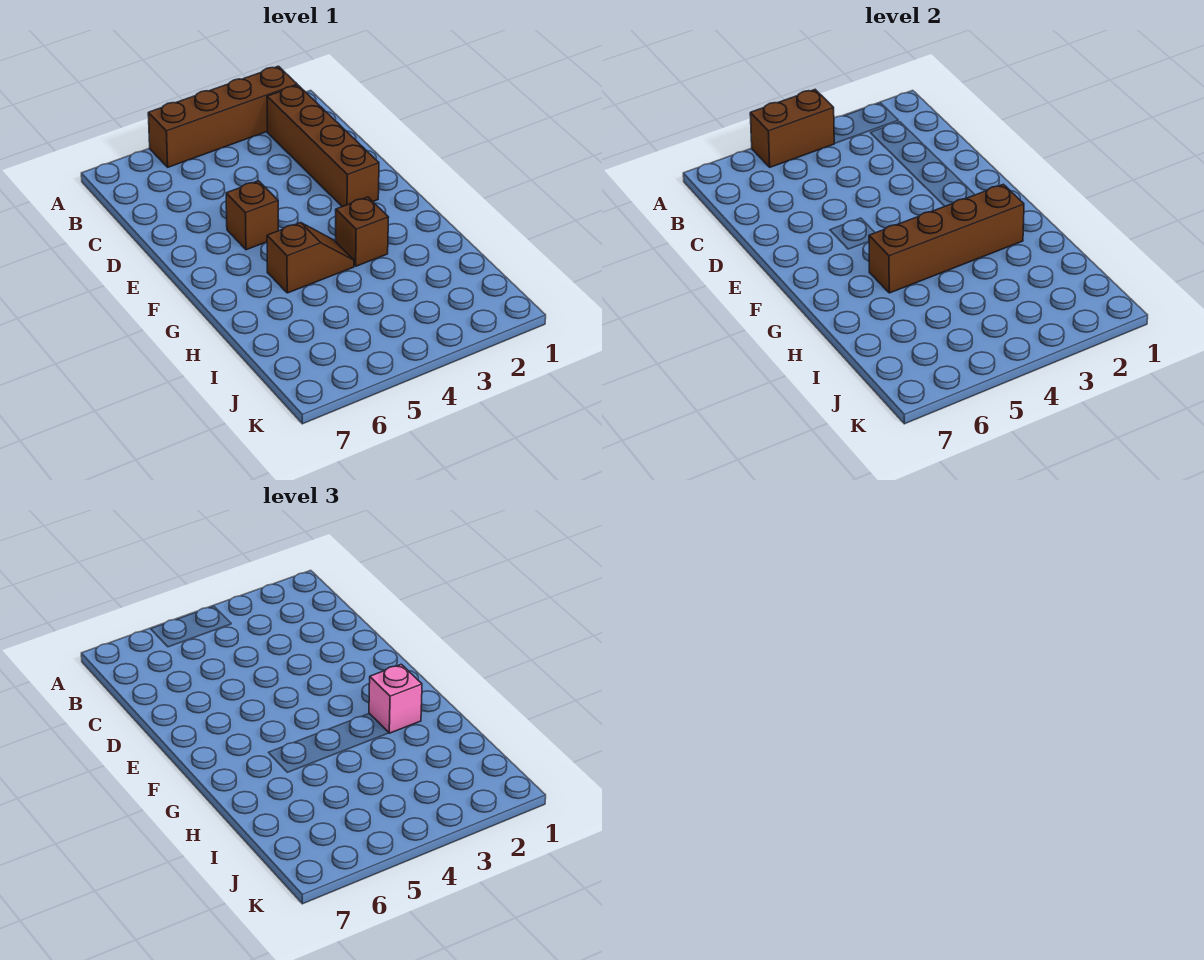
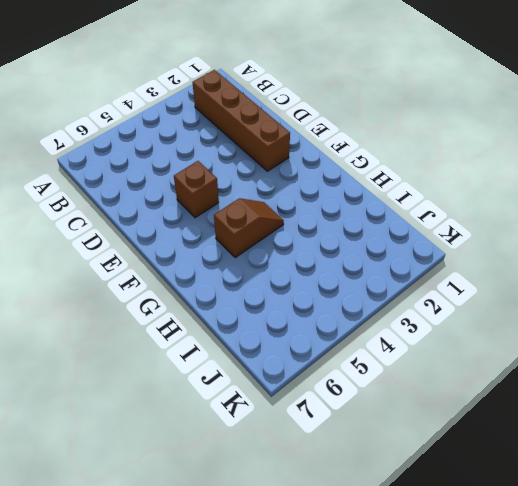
none -> brown brick A2:A5 level 1
none -> brown brick G3 level 1

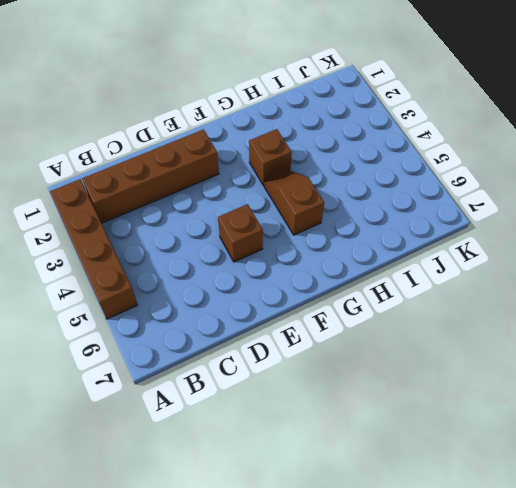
none -> brown brick A4:A5 level 2
none -> brown brick G2:G5 level 2

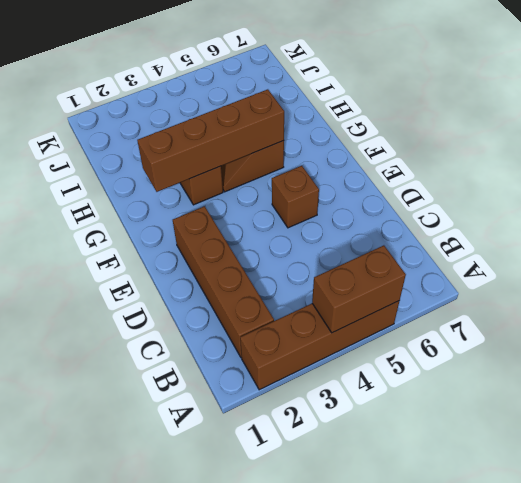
none -> pink brick G2 level 3

